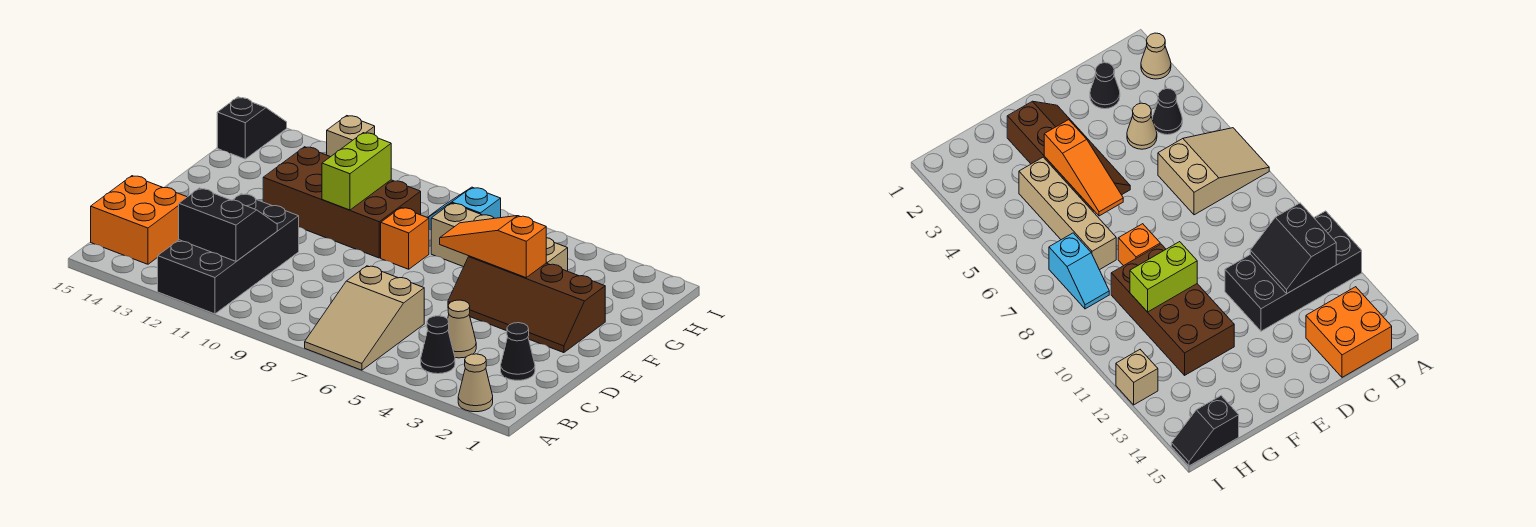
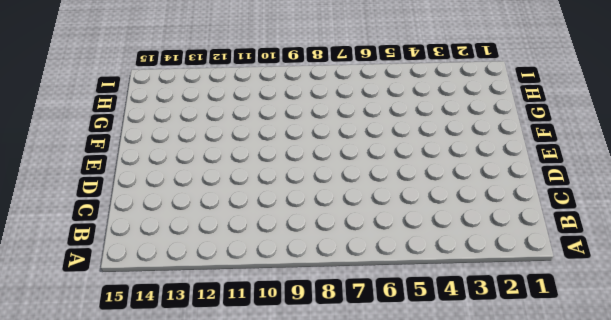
none -> tan cone A2 level 1
none -> tan slope A6:C7 level 1 top C
none -> black brick A11:D12 level 1

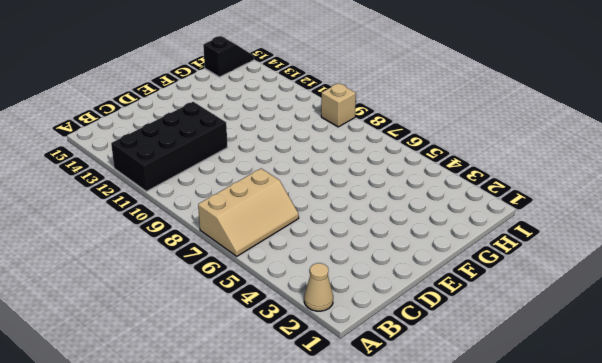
tan slope A6:C7 level 1 top 7 -> tan slope A6:C7 level 1 top C
tan brick I9 level 1 -> tan brick I12 level 1
none -> black cone B4 level 1
none -> orange brick B14:C15 level 1
none -> black cone C2 level 1

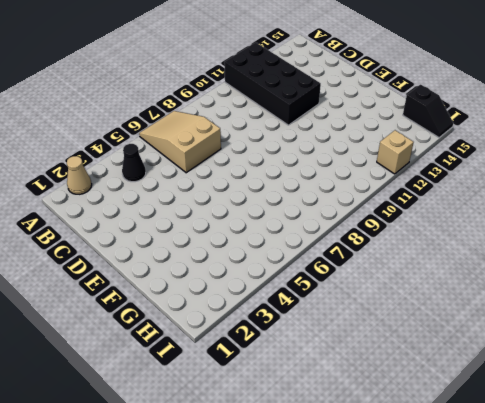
none -> orange brick B14:C15 level 1
none -> black cone C2 level 1
none -> tan cone C4 level 1

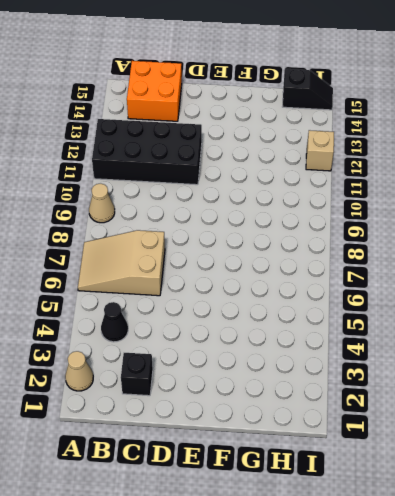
tan cone A9 level 1 -> tan cone C4 level 1
black brick C2 level 1 -> black cone C2 level 1
none -> brown slope E2:F5 level 1 top F
none -> orange brick F8 level 1
none -> brown brick F9:G12 level 1

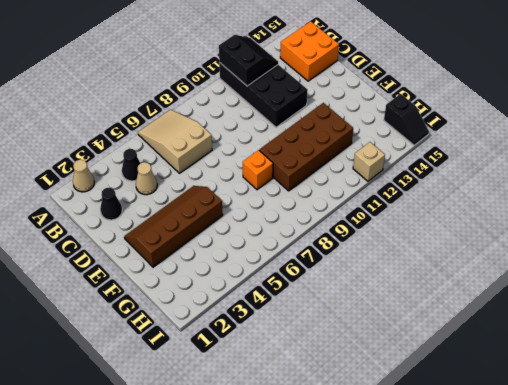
black slope A11:B12 level 2 top 11 -> black slope B11:C12 level 2 top B
none -> tan brick G4:G7 level 1
none -> cyan slope H7:H8 level 1 top 7
none -> orange slope F4:F6 level 2 top 4

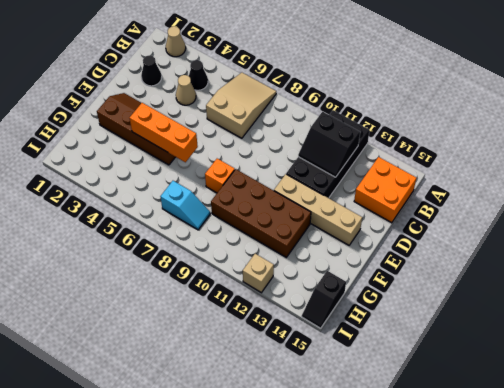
tan brick E11:E14 level 1 -> tan brick G4:G7 level 1
orange brick F4:F6 level 2 -> orange slope F4:F6 level 2 top 4
none -> lime brick F10:G10 level 2

